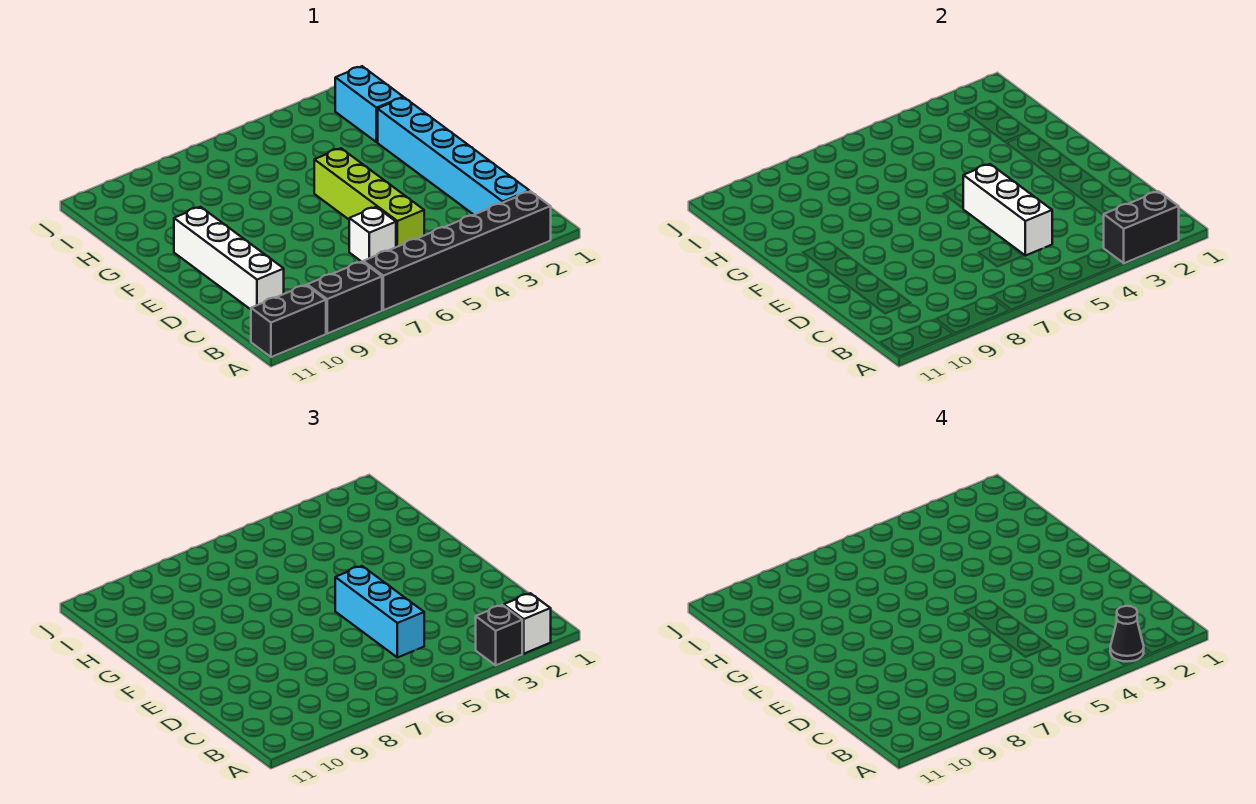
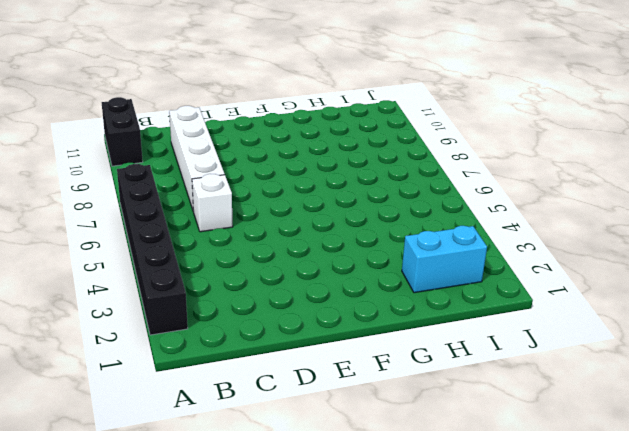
white brick C7:C10 level 1 -> white brick C10:F10 level 1
none -> black brick A8:A9 level 1
none -> cyan brick B2:G2 level 1
none -> lime brick C5:F5 level 1

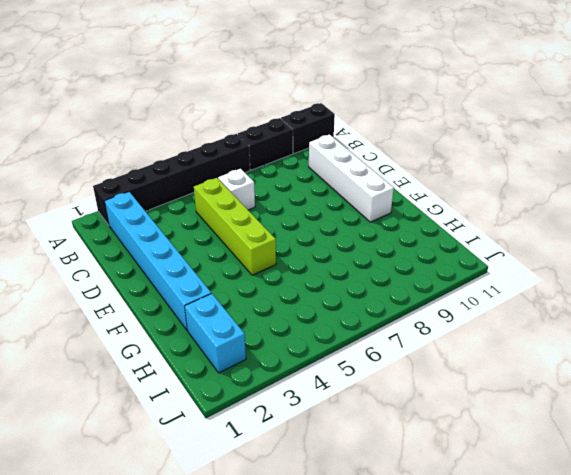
none -> black brick A2:A3 level 2
none -> white brick C5:E5 level 2
none -> white brick A2 level 3

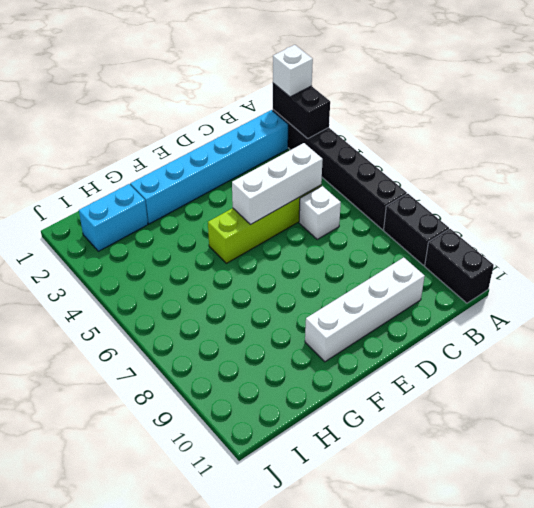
none -> black brick A3 level 3
none -> cyan brick C5:E5 level 3
none -> black cone A3 level 4

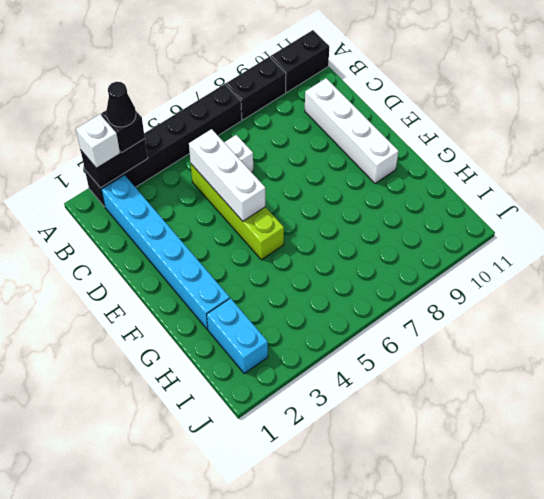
none -> cyan brick C5:E5 level 3

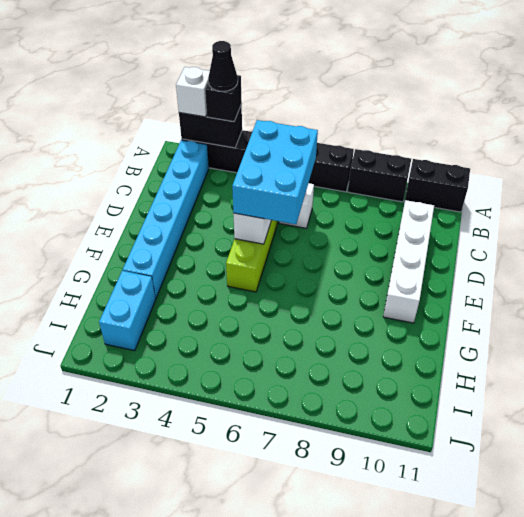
cyan brick C5:E6 level 3 -> cyan brick C5:E5 level 3

